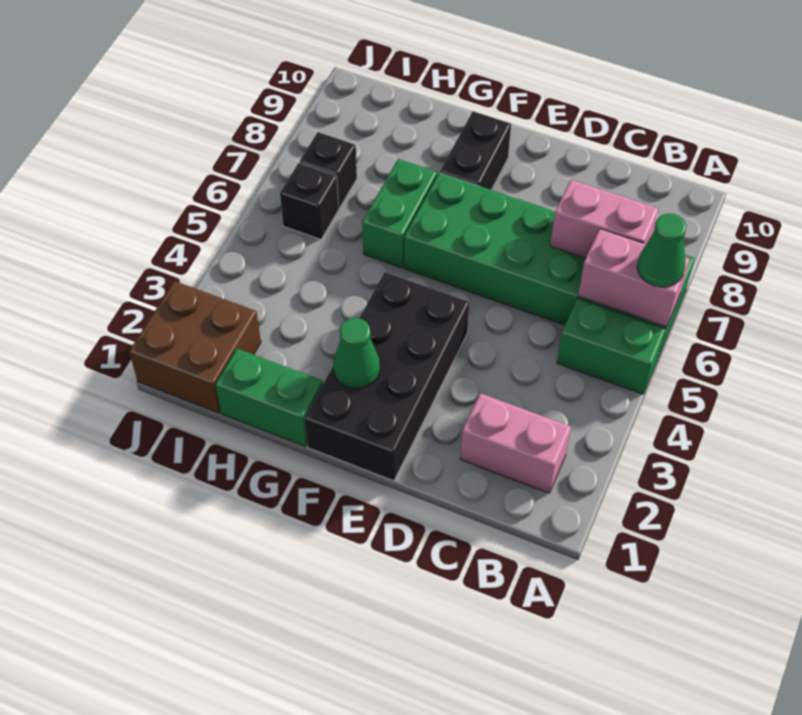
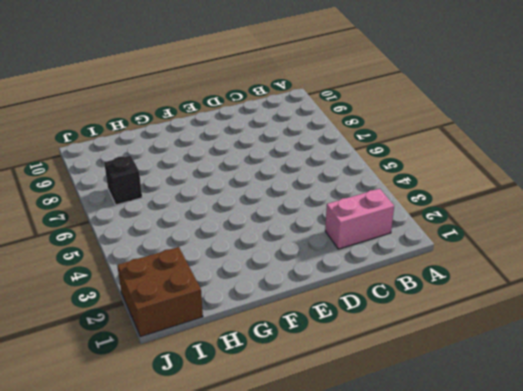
none -> green brick A5:B5 level 1
none -> green brick A6:F7 level 1
none -> black brick E1:F4 level 1

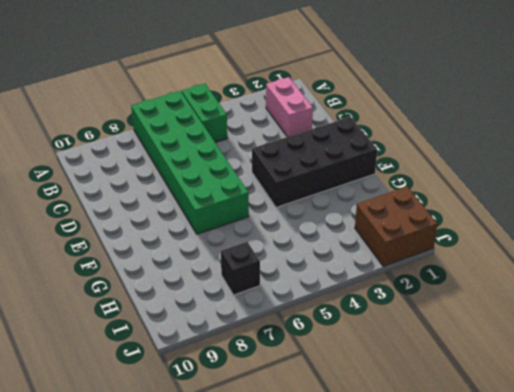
none -> black brick F8:F9 level 1
none -> green brick G1:H1 level 1
none -> green brick G6:G7 level 1

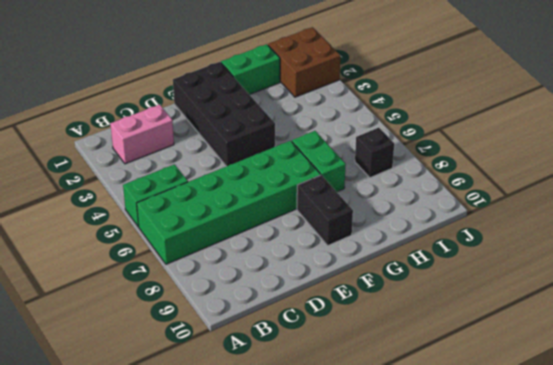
none -> black brick I6 level 1
none -> pink brick A6:B6 level 2
none -> pink brick B7:C7 level 2

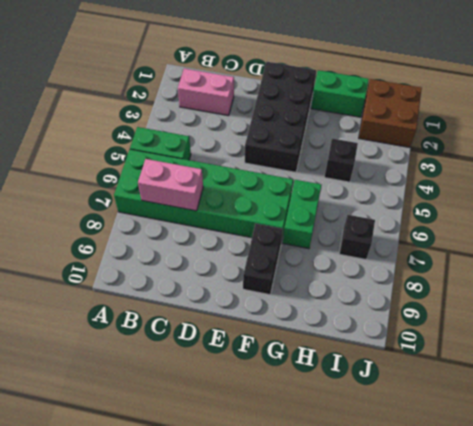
black brick H4 level 1 -> black brick I6 level 1
none -> pink brick A6:B6 level 2
none -> green cone F2 level 2
none -> green cone A6 level 3

